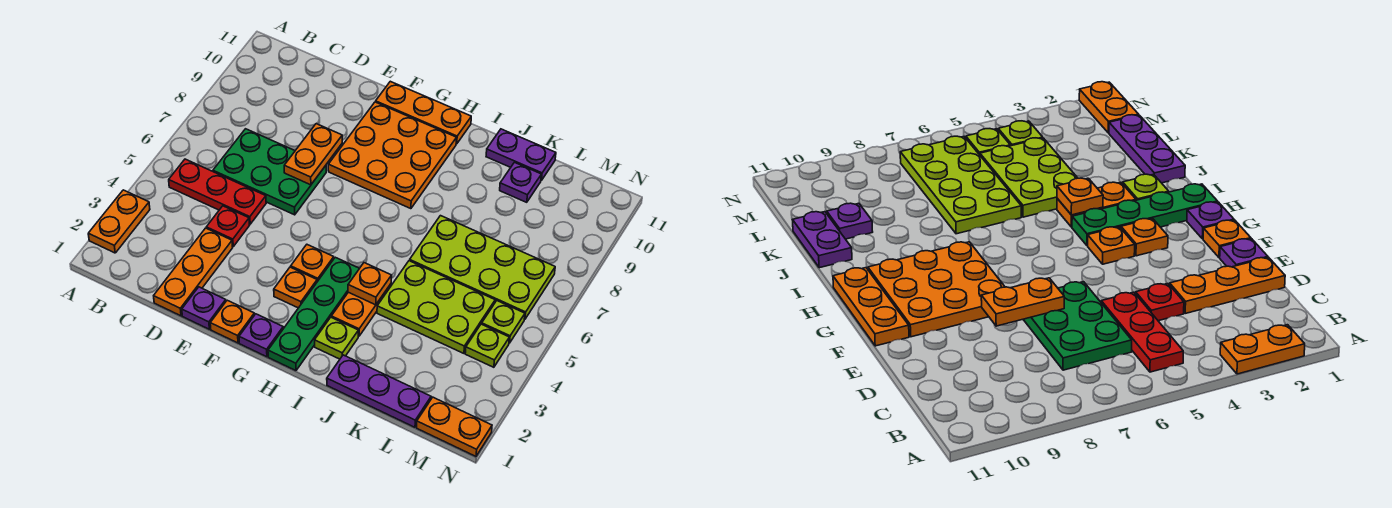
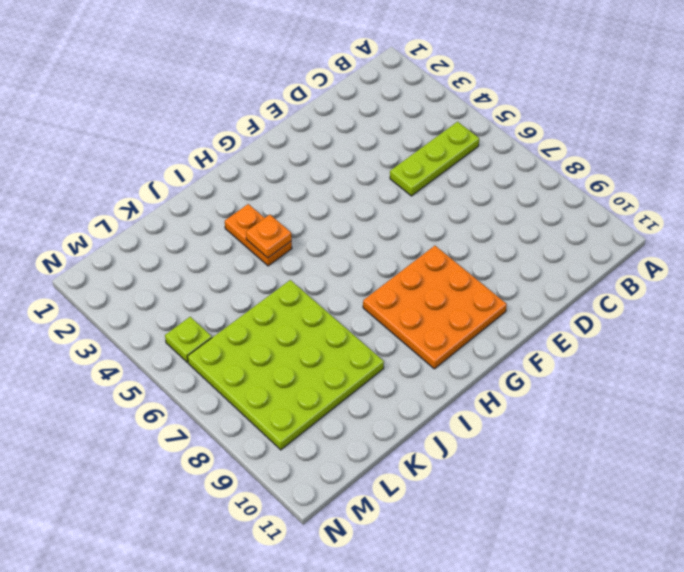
lime plate B5:D5 level 1 -> red plate B5:D5 level 1
lime plate J6:M9 level 1 -> lime plate J6:M7 level 1
none -> orange plate A2:A3 level 1
none -> green plate C6:E7 level 1
none -> orange plate D1:D3 level 1

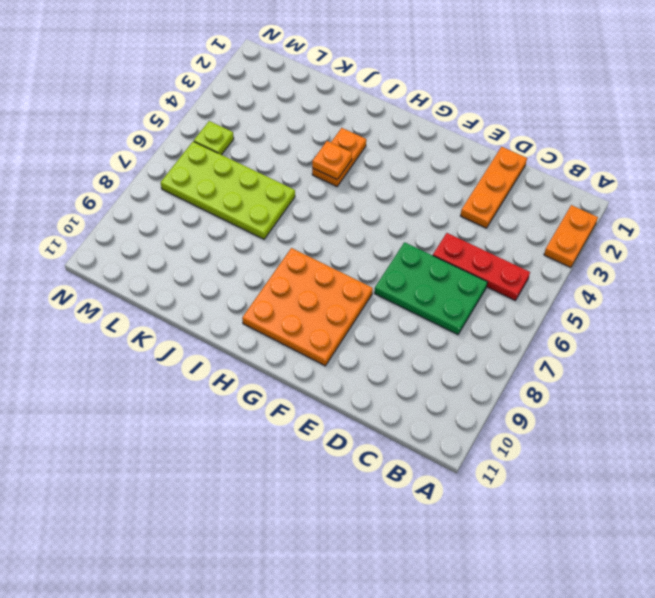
none -> red plate D4 level 1
none -> purple plate E1 level 1
none -> orange plate F1 level 1

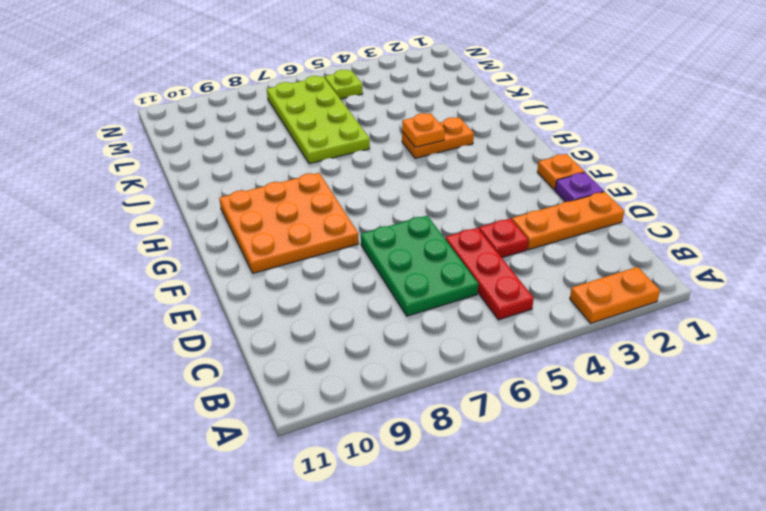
none -> orange plate F11:H11 level 1
none -> purple plate G1 level 1
none -> orange plate G3 level 1

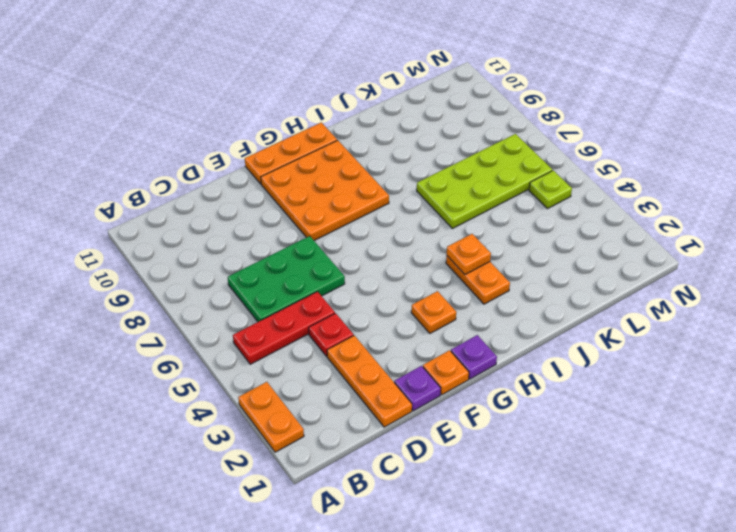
none -> orange plate G4 level 1
none -> green plate H1:H4 level 1
none -> lime plate I2 level 1

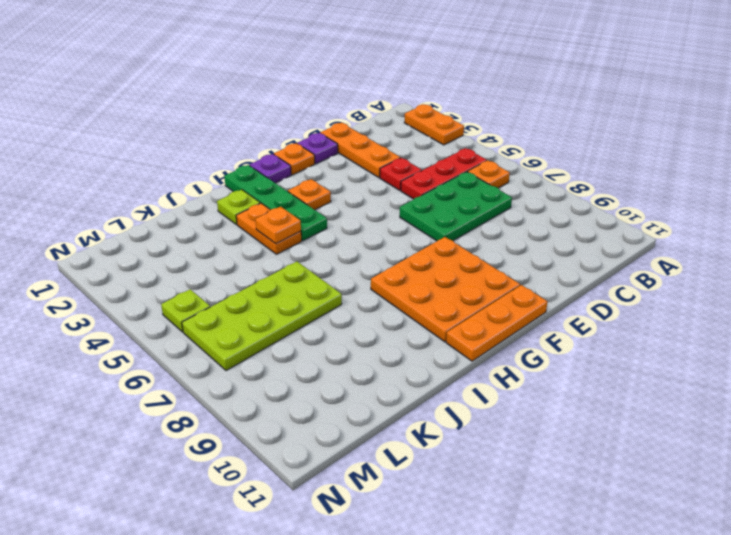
orange plate B6 level 1 -> orange plate G4 level 1
none -> purple plate J1:L1 level 1
none -> lime plate J4:L5 level 1
none -> purple plate J11:K11 level 1

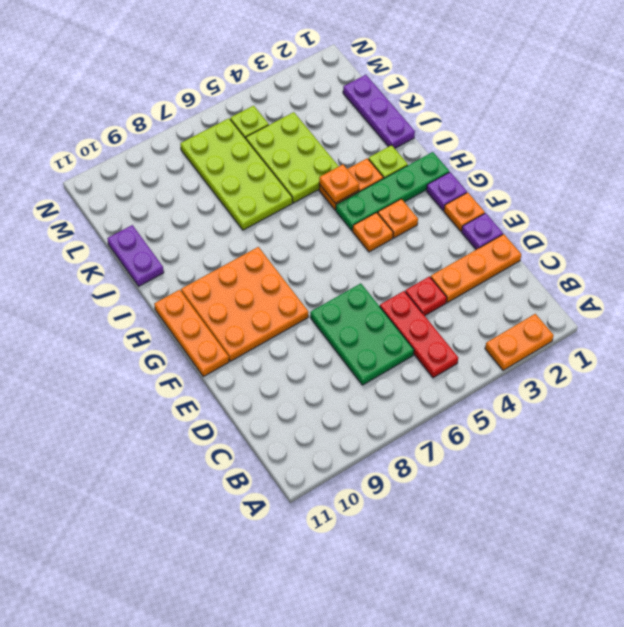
none -> purple plate K10 level 1
none -> orange plate M1:N1 level 1
none -> lime plate M4 level 1

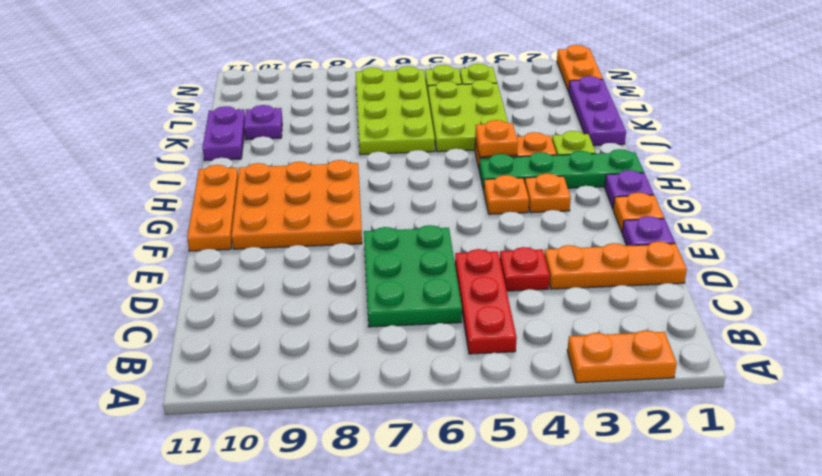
none -> orange plate E7:E8 level 2

